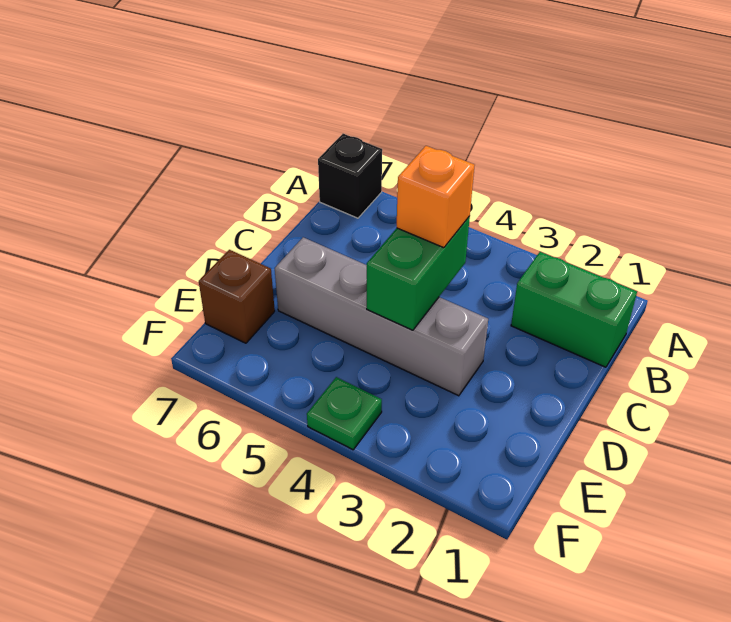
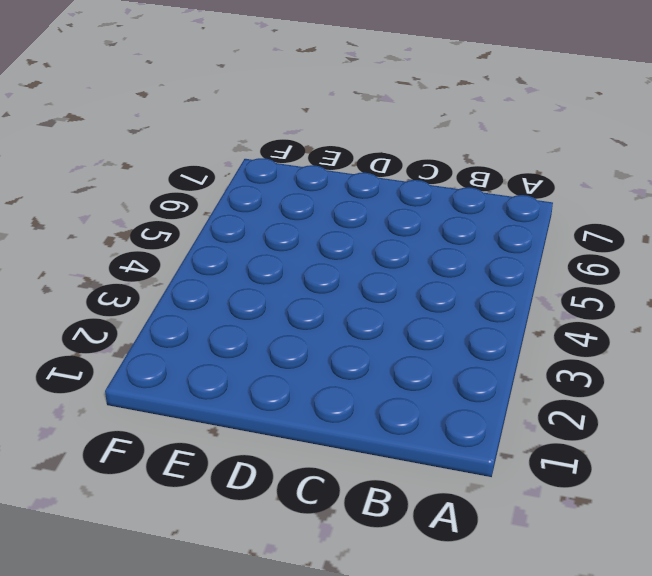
none -> black brick A7 level 1
none -> green brick B1:B2 level 1

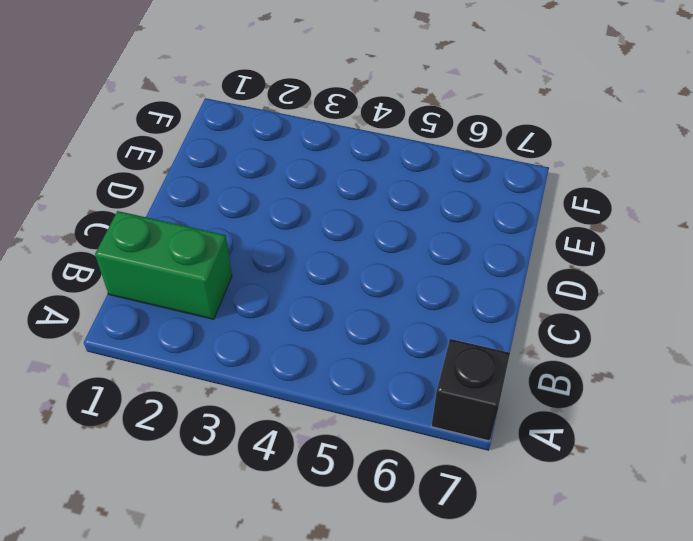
none -> grey brick D3:D6 level 1
none -> brown brick E7 level 1

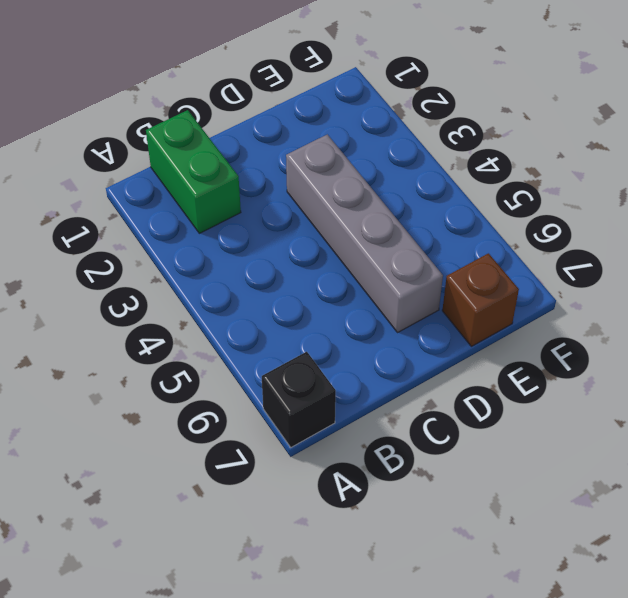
none -> green plate F4 level 1
none -> green brick C4:D4 level 2

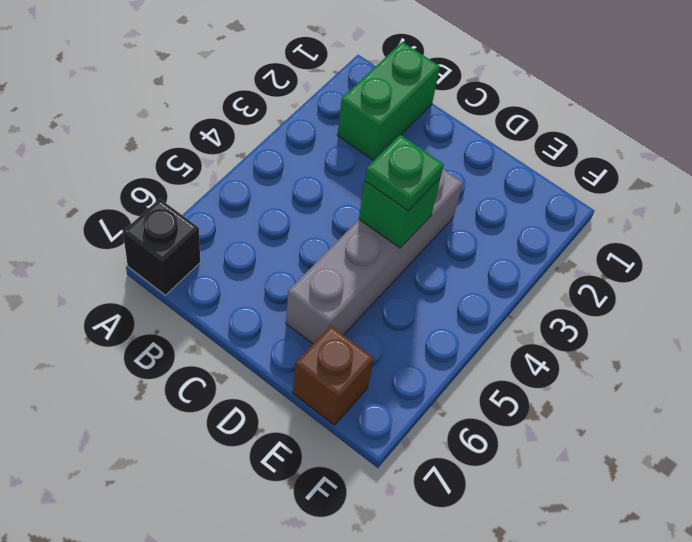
green brick D4 level 2 -> green brick C4:D4 level 2
green plate D4 level 3 -> green plate F4 level 1
none -> orange brick C4 level 3

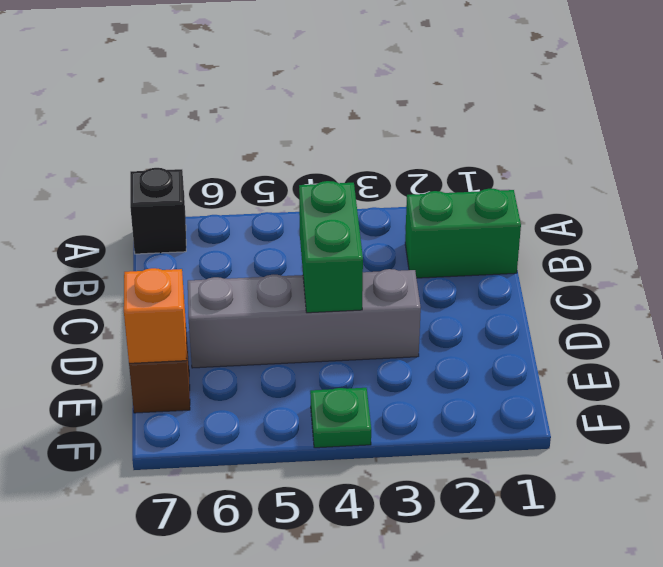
orange brick E7 level 2 -> orange brick C4 level 3

